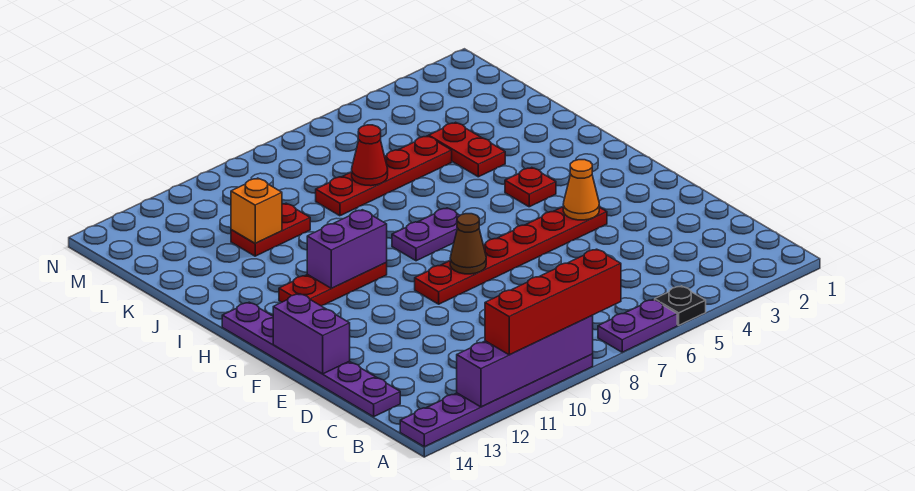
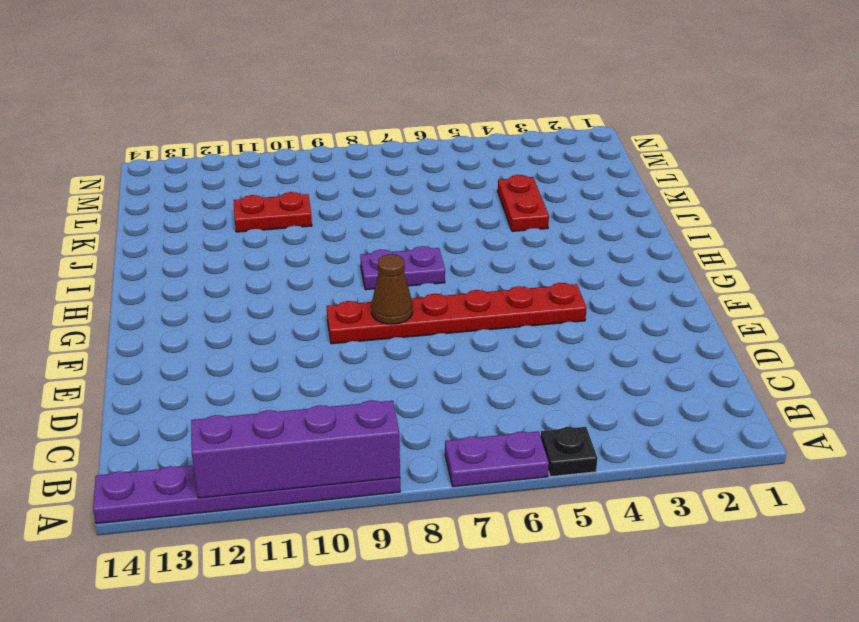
none -> purple plate C14:H14 level 1
none -> red plate H4 level 1
none -> red plate H10:H12 level 1

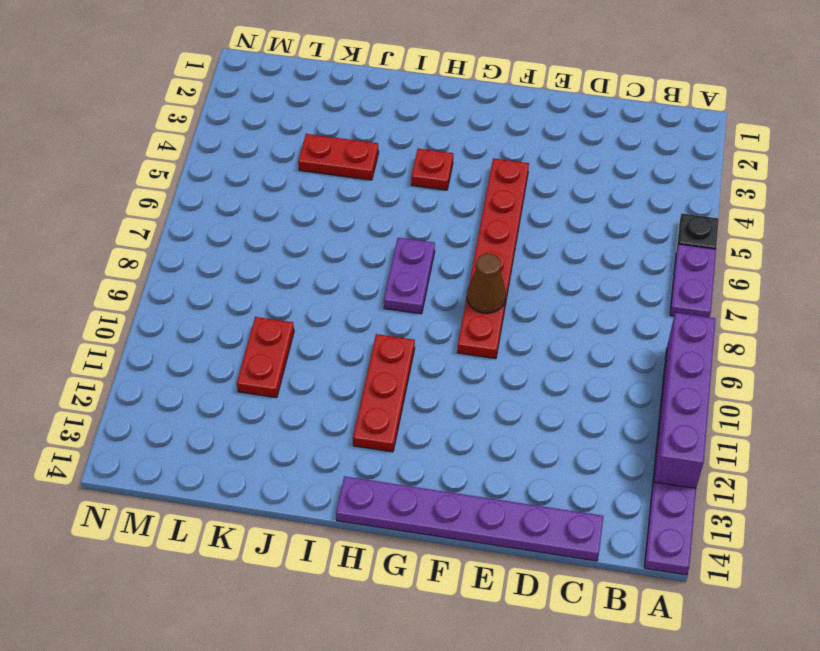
none -> red plate K5:K8 level 1
none -> purple brick E14:F14 level 2
none -> orange cone F4 level 2

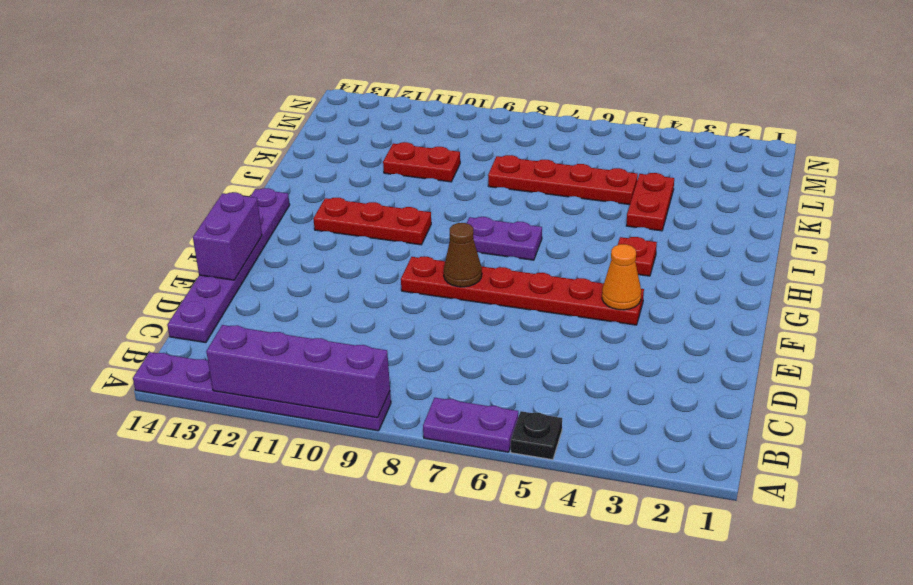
none -> purple brick H10:H11 level 2
none -> red cone K7 level 2
none -> orange brick K11 level 2

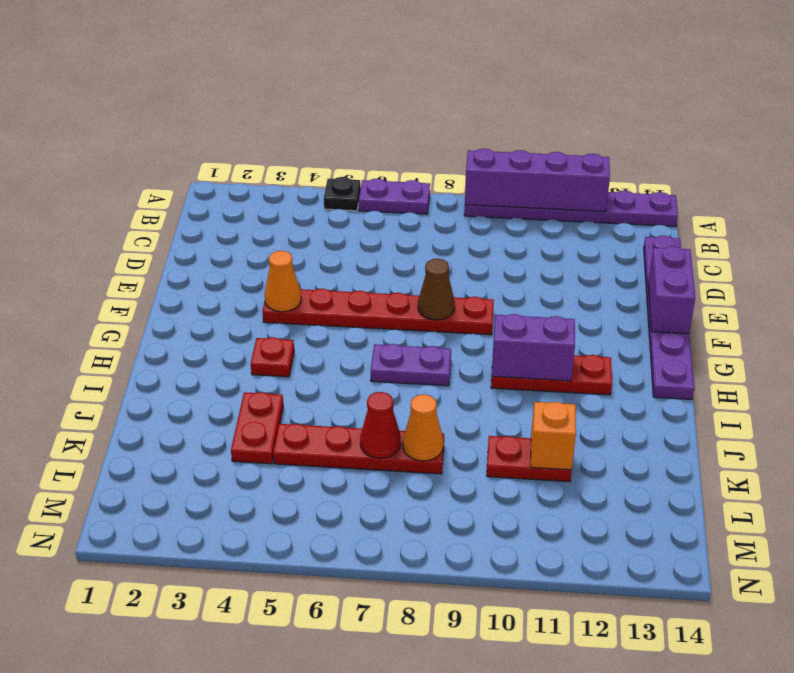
orange cone K8 level 2 -> none
none -> red brick A8:A11 level 3

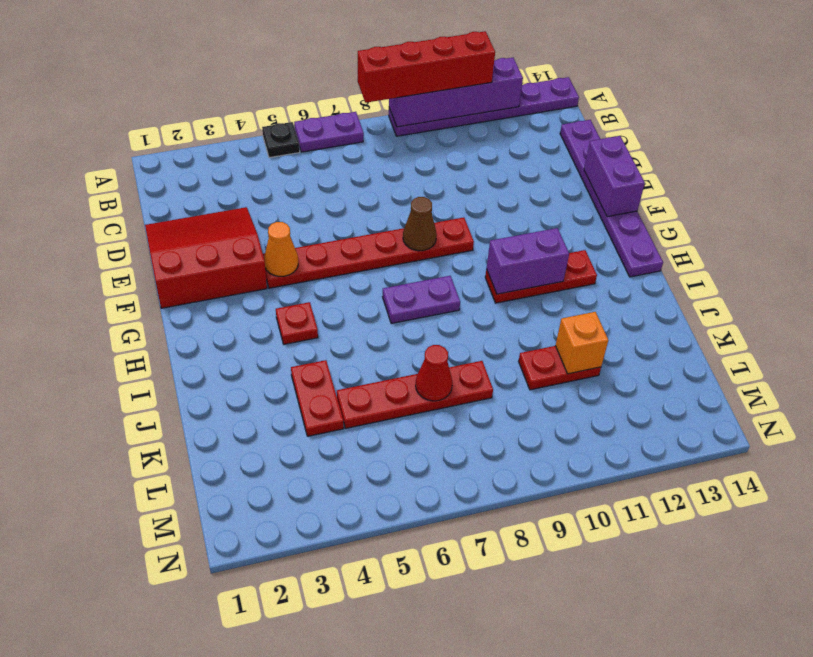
red slope D1:F3 level 1 top F -> none

